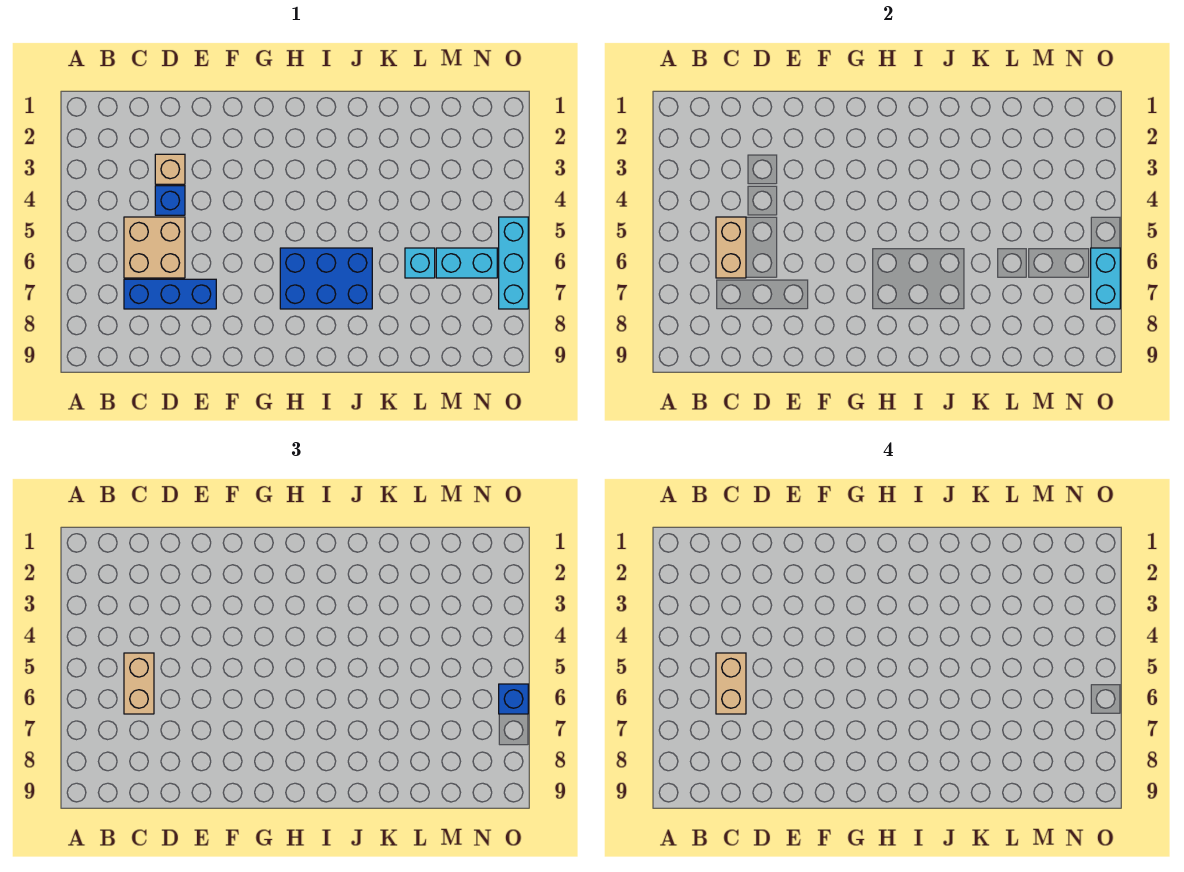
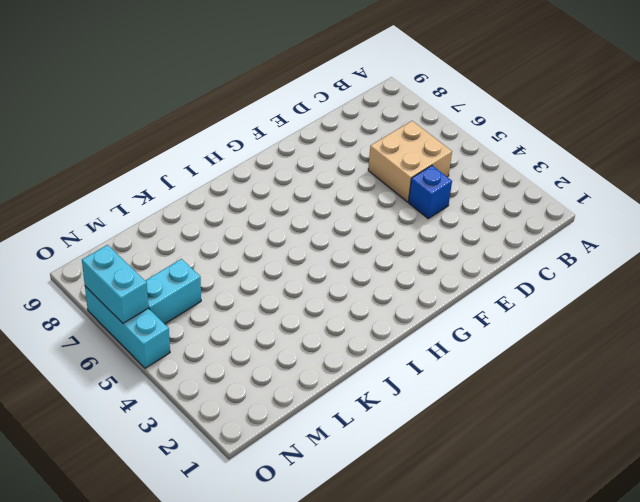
none -> blue brick C7:E7 level 1
none -> tan brick D3 level 1
none -> blue brick H6:J7 level 1

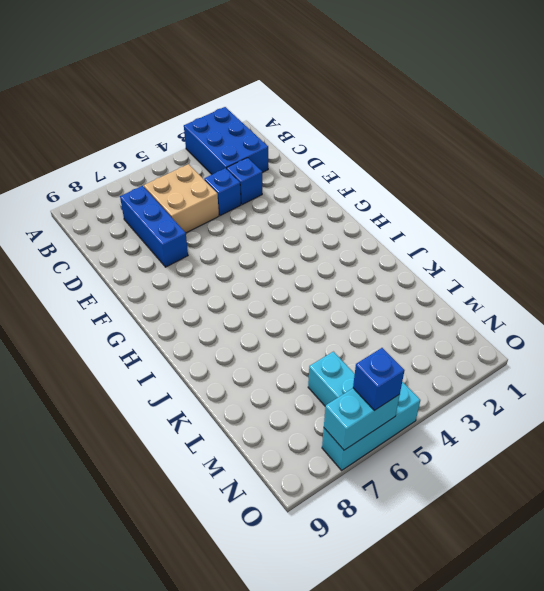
blue brick A2:C3 level 1 -> blue brick H6:J7 level 1
blue brick D3 level 1 -> tan brick D3 level 1
none -> cyan brick L6 level 1
none -> tan brick C5:C6 level 2
none -> tan brick C5:C6 level 3

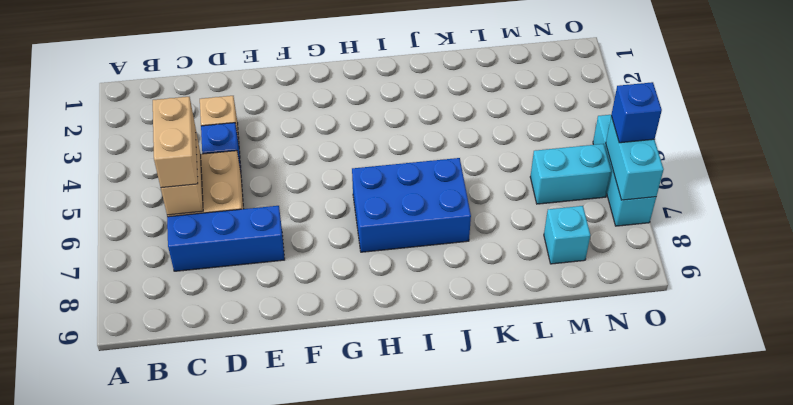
cyan brick M8 level 1 -> cyan brick L6 level 1
none -> tan brick C5:C6 level 4

